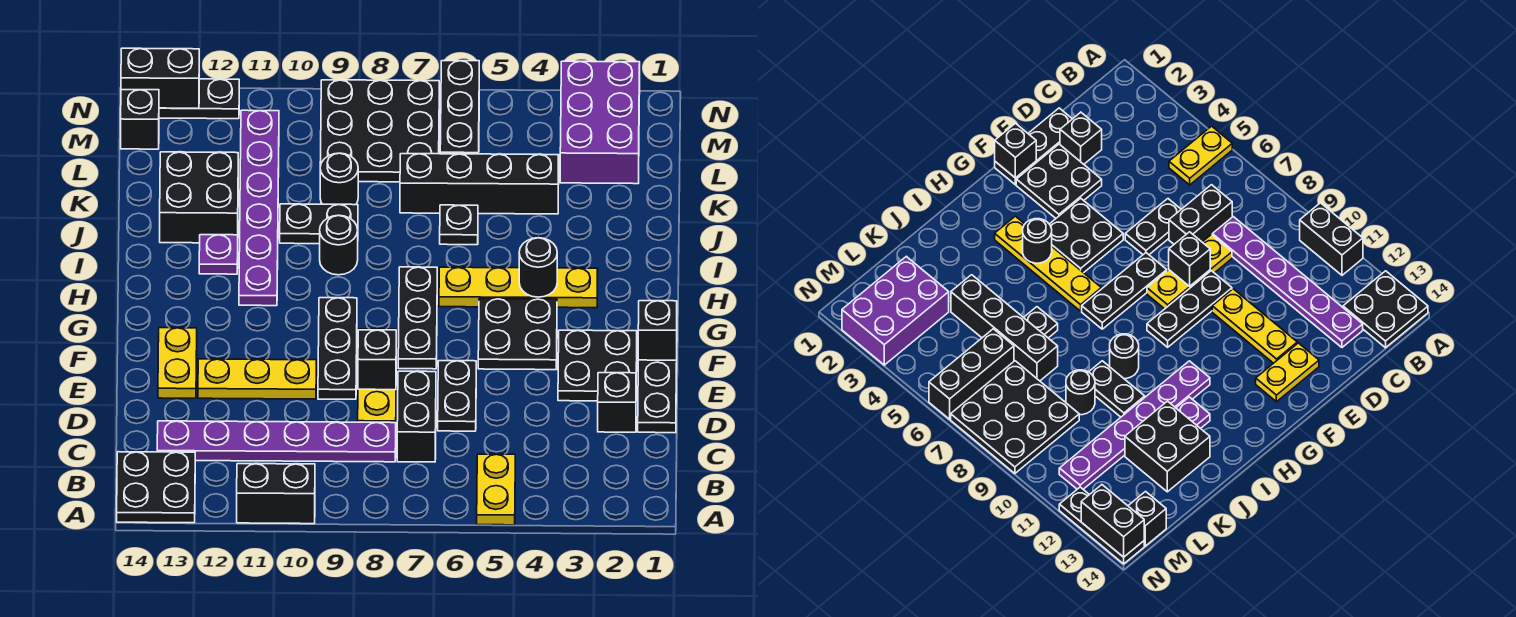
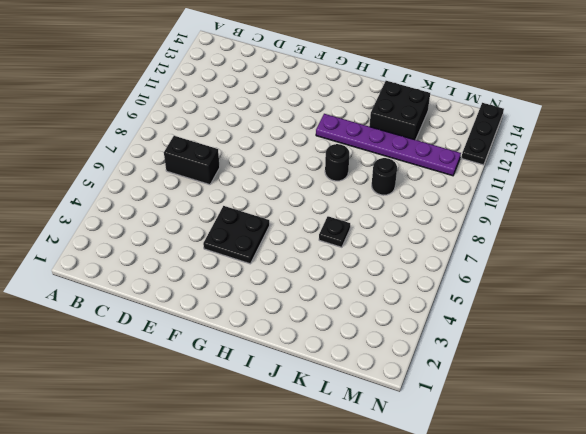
none -> yellow plate A5:B5 level 1
none -> black brick A10:A11 level 1
none -> black plate A13:B14 level 1
none -> purple plate C8:C13 level 1

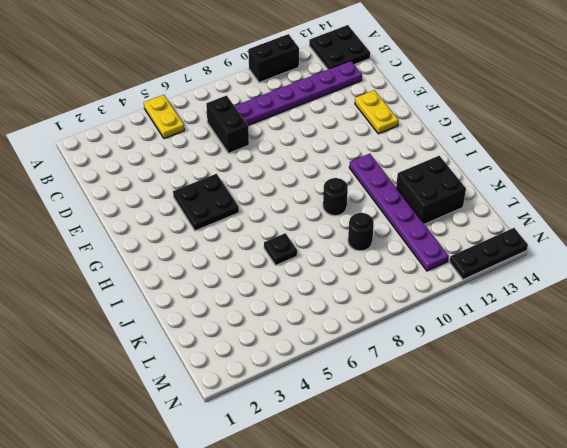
none -> black plate D1:F1 level 1
none -> black brick D2 level 1
none -> black plate D6:E6 level 1
none -> yellow plate D8:F8 level 1

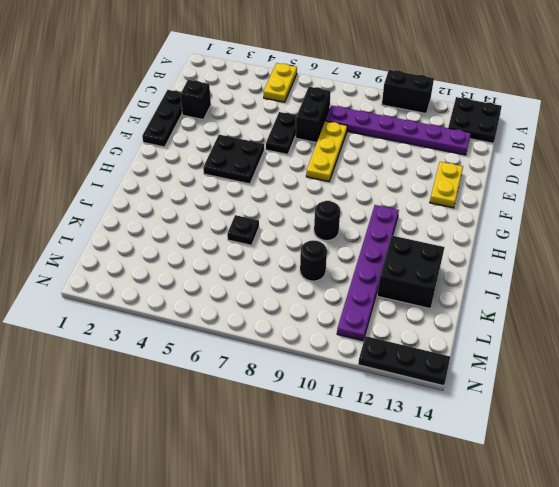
none -> black plate E2:F3 level 1
none -> black plate E9:G9 level 1
none -> yellow plate E10:E12 level 1
none -> black plate F7:H7 level 1

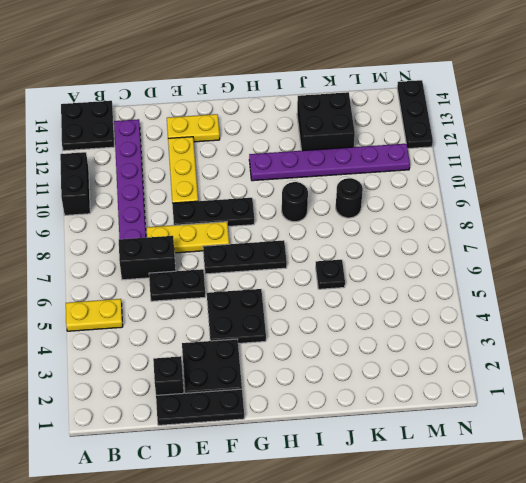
none -> yellow plate H3:H6 level 1
none -> purple plate I12 level 1
none -> black plate J9:J10 level 1
none -> black brick K4:K7 level 1

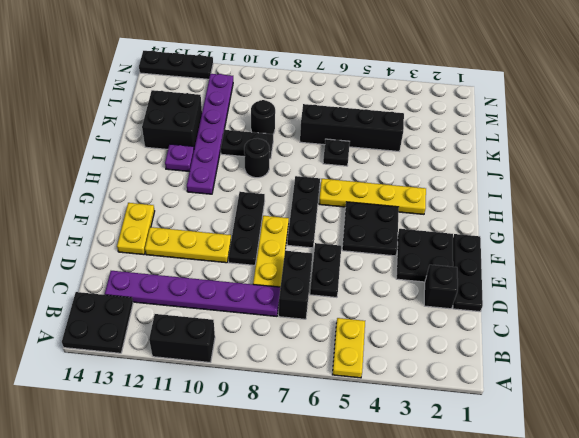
none -> purple brick L2:N3 level 1
none -> black brick L6:N6 level 1
none -> black plate L7:N9 level 1
none -> black brick M14 level 1

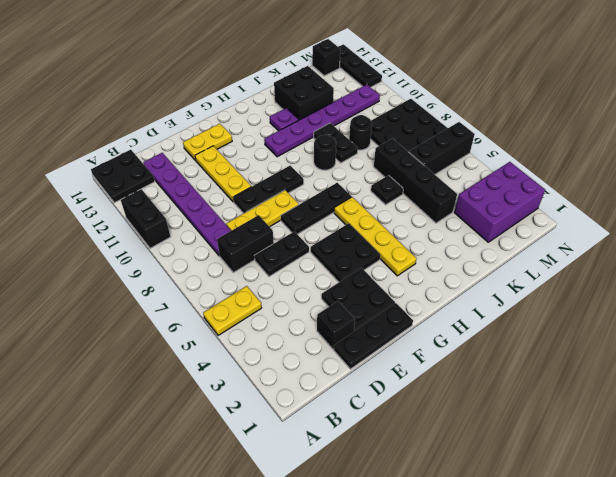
none -> black brick E8 level 2
none -> black brick F1 level 2
none -> black round brick H4 level 2
none -> black brick N13:N14 level 2

